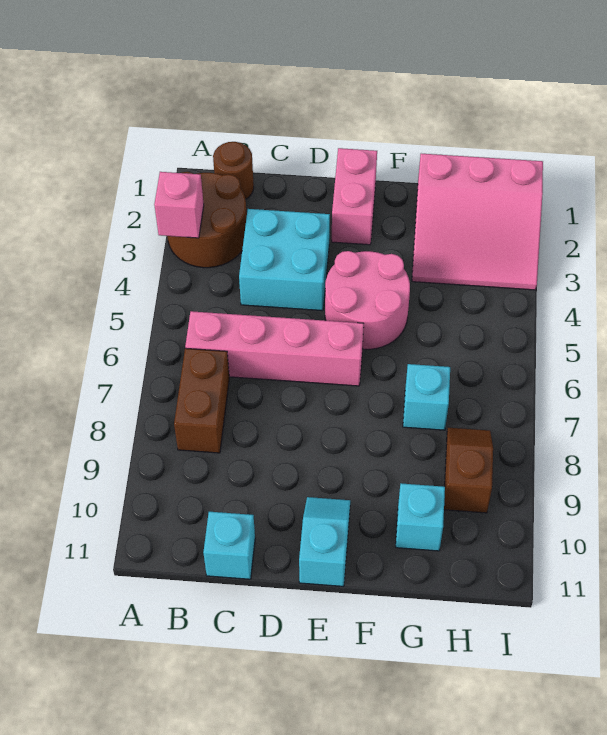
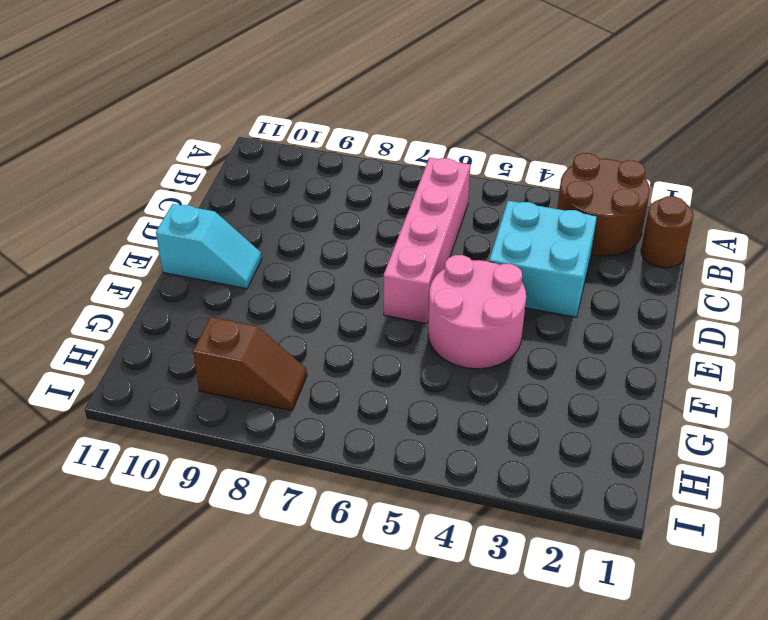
none -> brown brick B7:B8 level 1
none -> cyan brick C11 level 1
none -> pink brick E1:E2 level 1

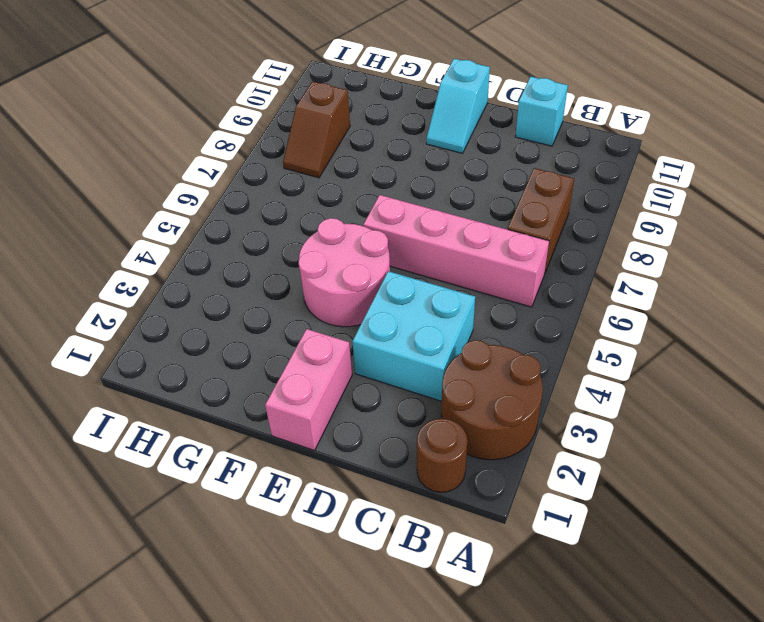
none -> pink slope G1:I3 level 1 top 1
none -> cyan brick G7 level 1
none -> cyan brick G10 level 1

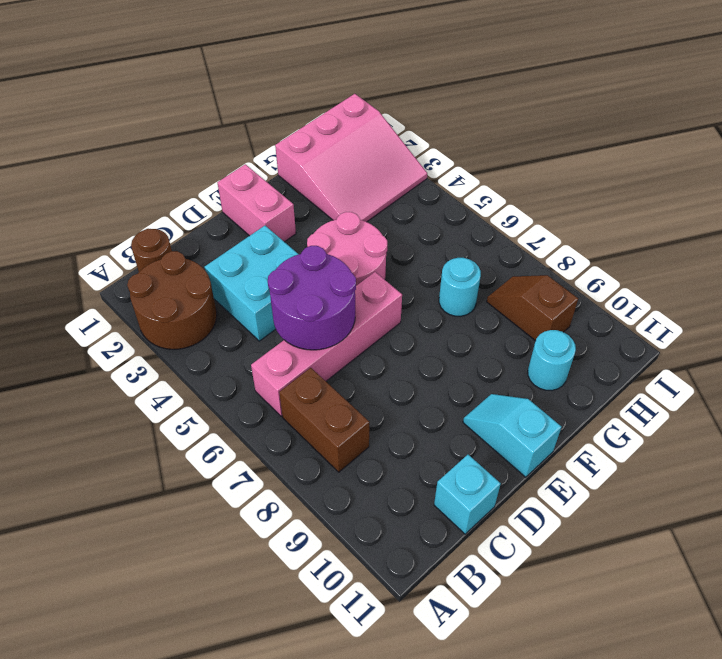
purple round brick C5:D6 level 2 -> none
cyan round brick G7 level 1 -> cyan brick G7 level 1
cyan round brick G10 level 1 -> cyan brick G10 level 1
none -> pink brick A3 level 2

